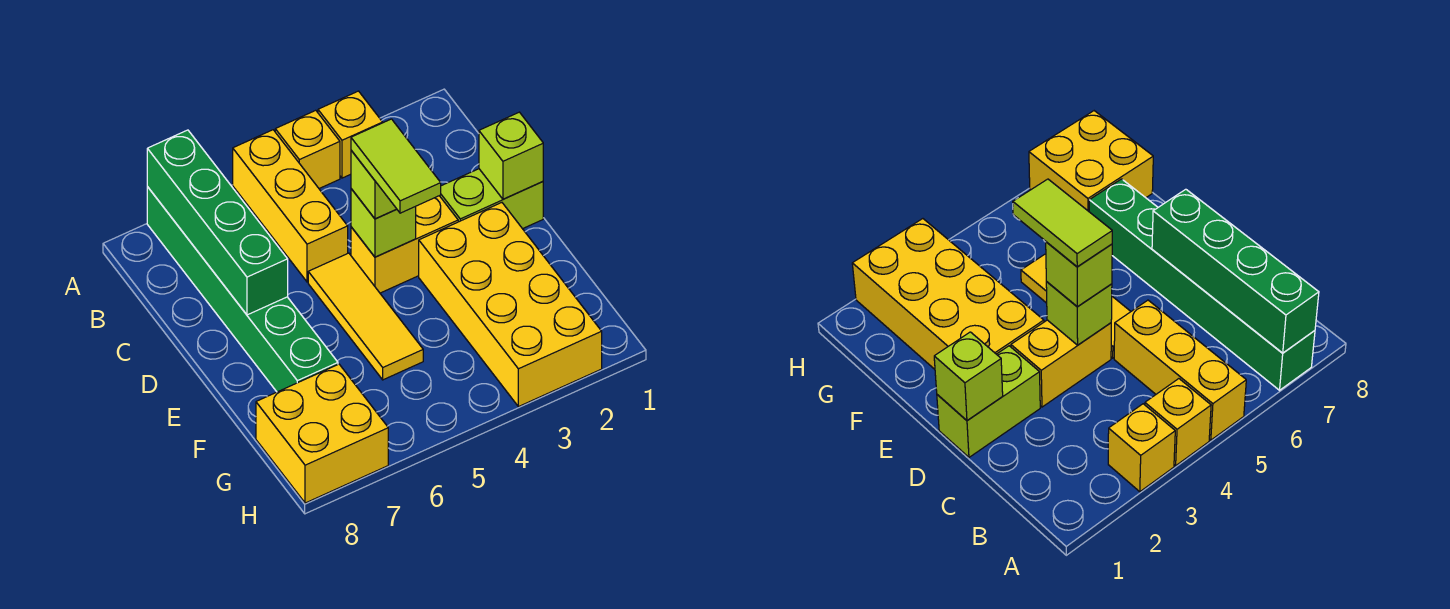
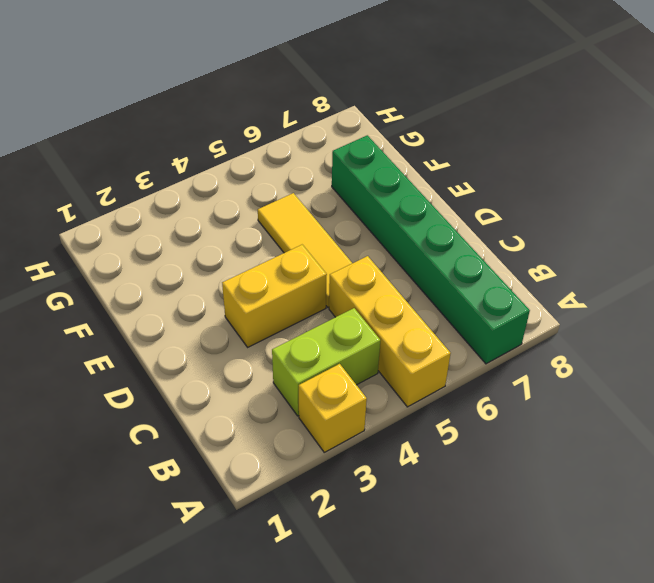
lime brick B3:B4 level 1 -> lime brick D1:D2 level 1
none -> yellow brick A4 level 1
none -> yellow brick E2:H3 level 1
none -> yellow brick G7:H8 level 1

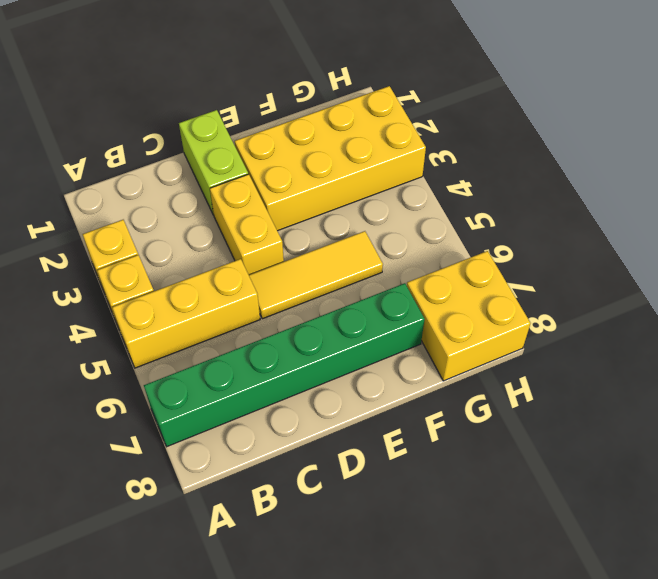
none -> green brick A7:D7 level 2
none -> lime brick D1 level 2
none -> lime brick D4 level 2

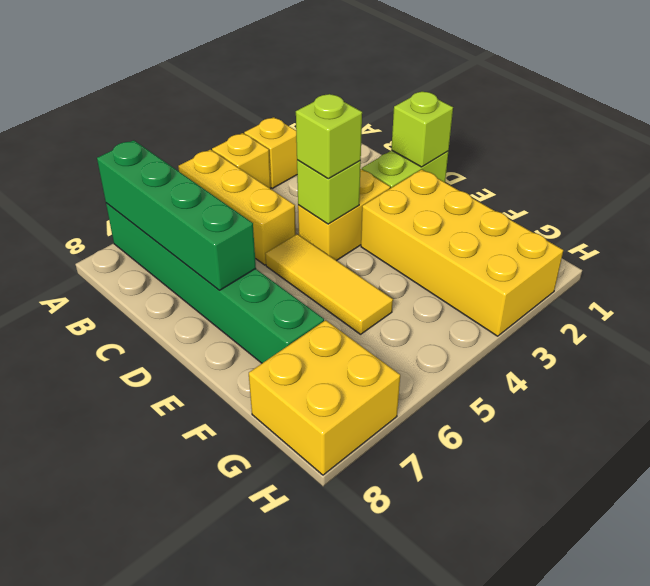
none -> lime tile D4:E4 level 4

